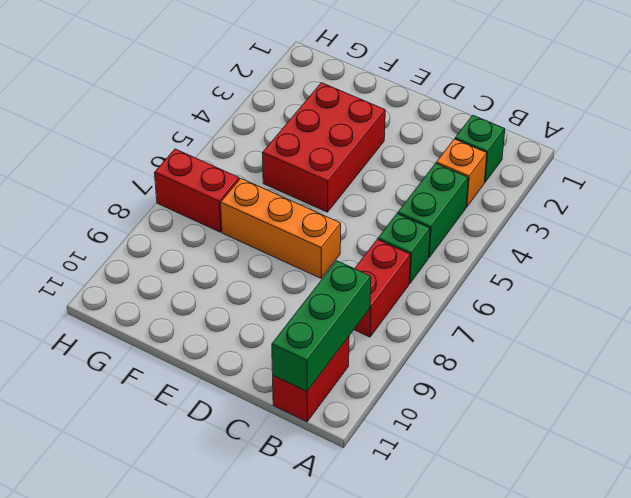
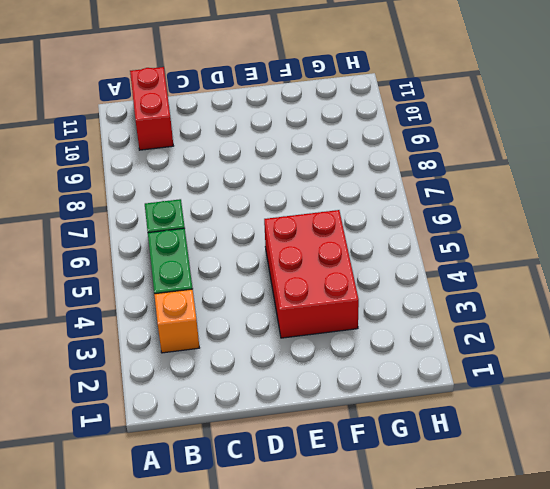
none -> green brick B2 level 1
none -> red brick B7:B8 level 1

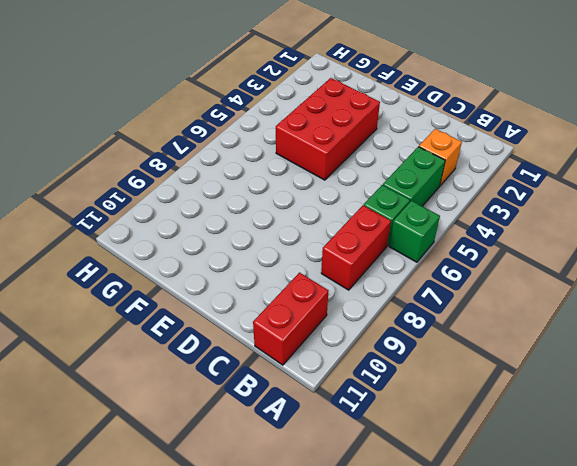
green brick A6 level 1 -> green brick B2 level 1
none -> orange brick D7:F7 level 1
none -> red brick G7:H7 level 1

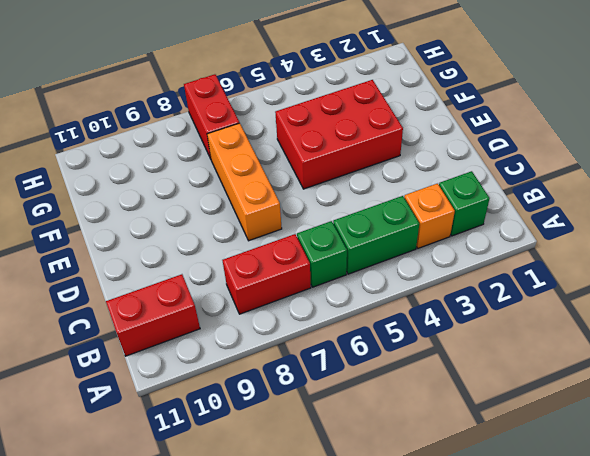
none -> green brick B9:B11 level 2

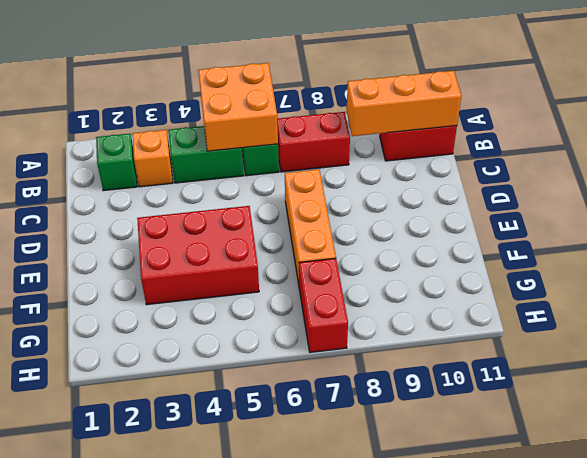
orange brick A5:B6 level 2 -> none
orange brick B9:B11 level 2 -> green brick B9:B11 level 2

